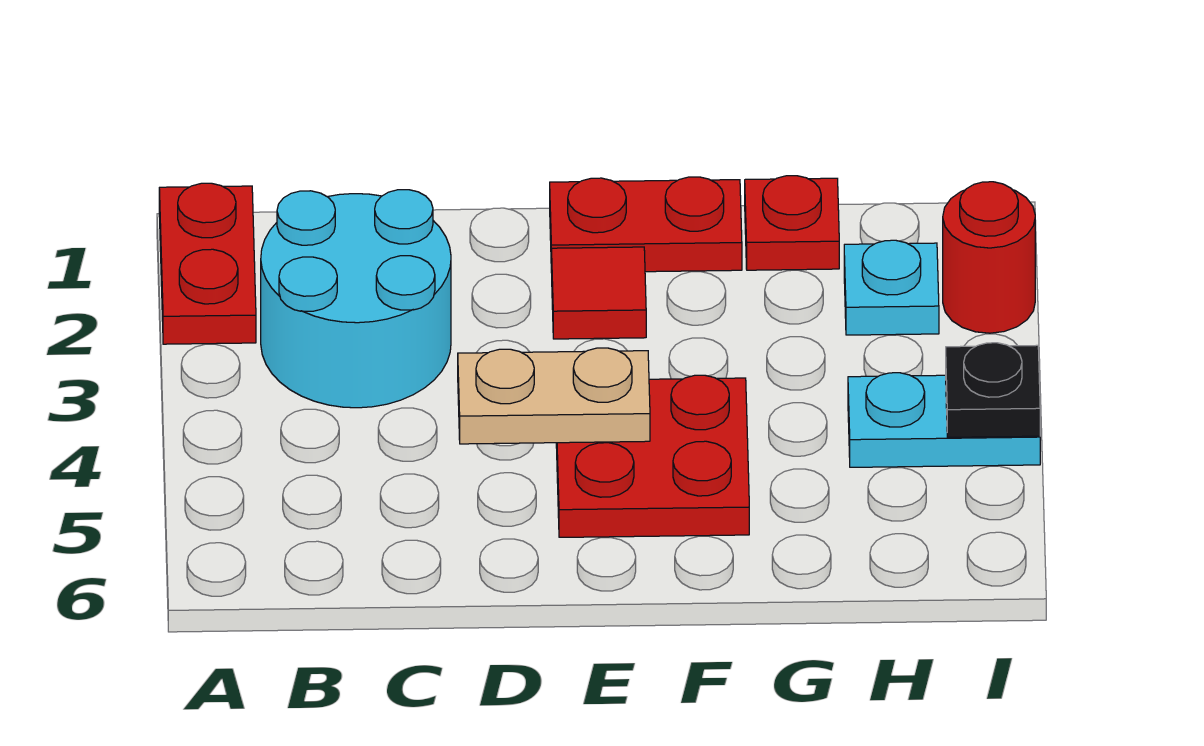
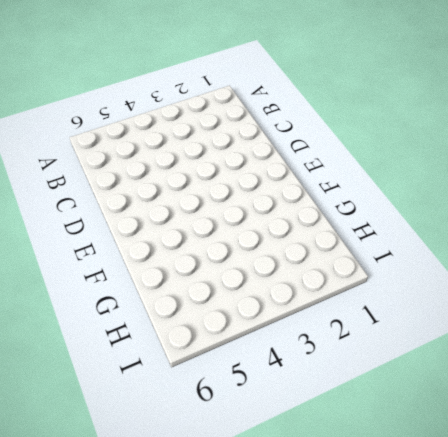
none -> red plate A1:A2 level 1
none -> cyan round brick B2:C3 level 1

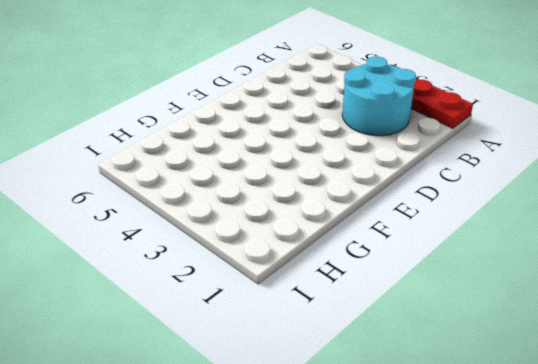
none -> red plate E1:F1 level 1
none -> red tile E2 level 1

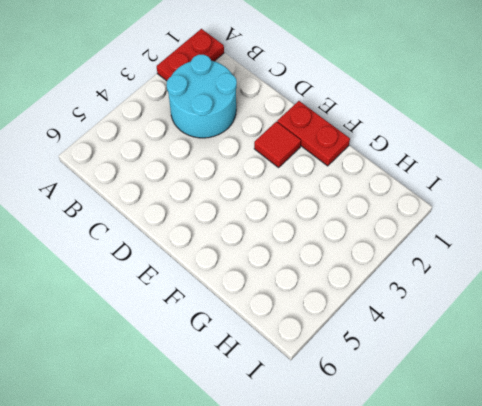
none -> red plate E4:F5 level 1
none -> red plate G1 level 1

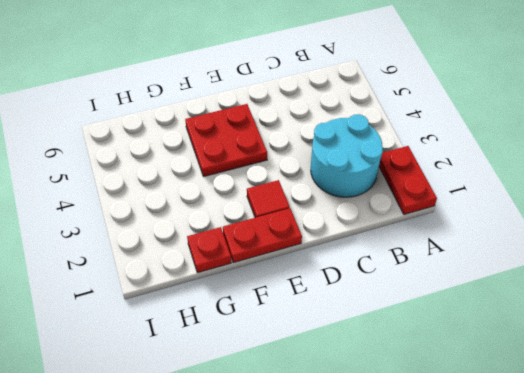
none -> cyan plate H2 level 1
none -> cyan plate H4:I4 level 1

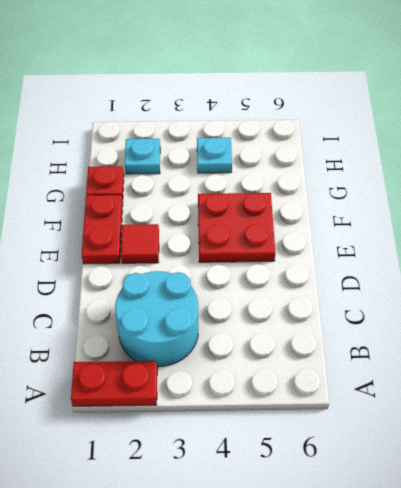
cyan plate H4 level 1 -> cyan plate H4:I4 level 1
none -> red round brick I2 level 1
none -> tan plate D4:E4 level 2

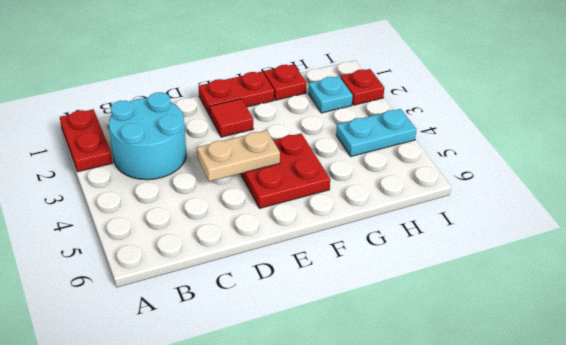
red plate I2 level 1 -> red round brick I2 level 1
none -> black plate I4 level 2

